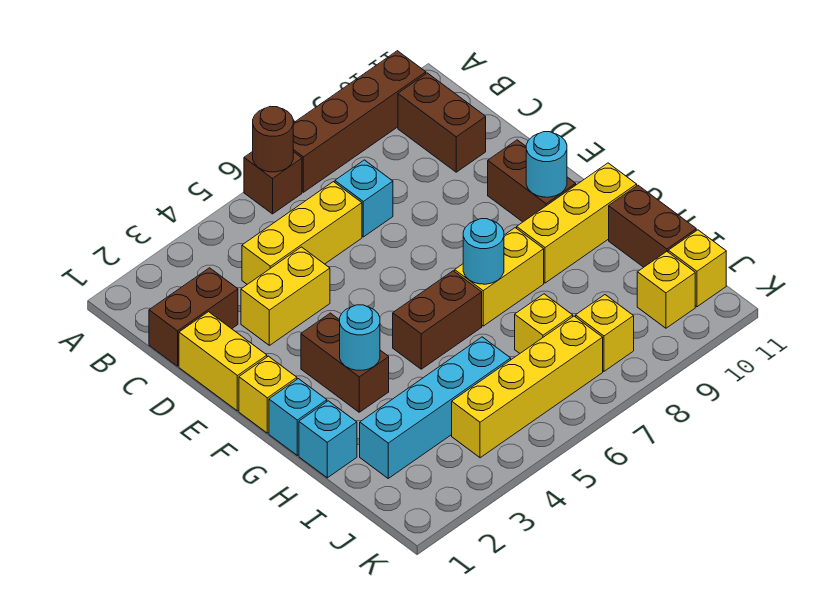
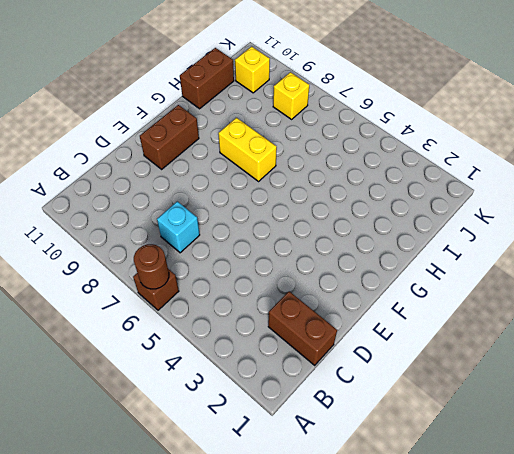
none -> brown brick A7:A10 level 1
none -> brown brick B10:C10 level 1
none -> yellow brick C4:C6 level 1

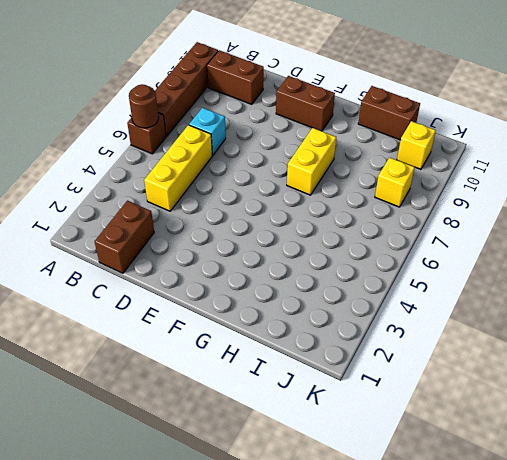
none -> yellow brick D1:E1 level 1
none -> yellow brick D3:D4 level 1
none -> yellow brick F1 level 1

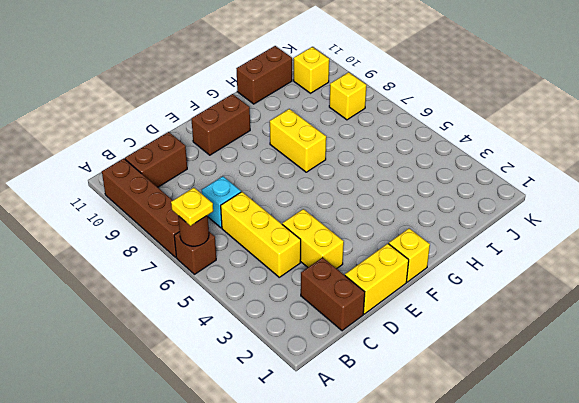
yellow plate A6 level 3 -> none
none -> brown brick F3:G3 level 1
none -> cyan brick G1 level 1
none -> brown brick G5:G6 level 1

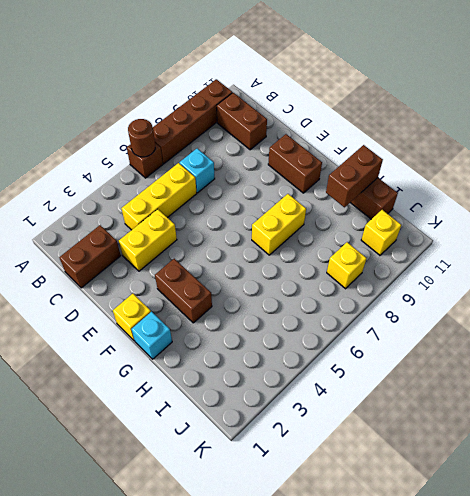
brown brick H10:H11 level 2 -> brown brick G5:G6 level 1
none -> yellow brick D1:E1 level 1
none -> yellow brick G9:G11 level 1
none -> cyan brick H1 level 1

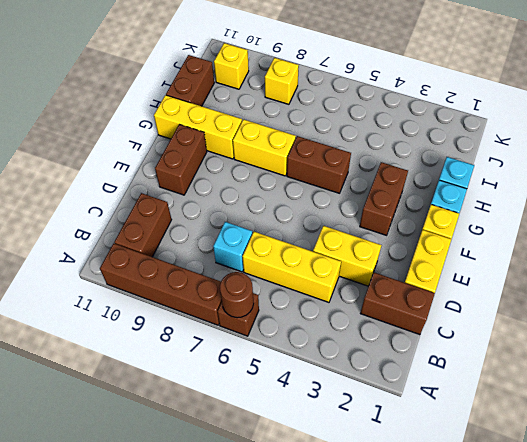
none -> cyan brick I2:I5 level 1
none -> yellow brick I7 level 1
none -> yellow brick J4:J7 level 1

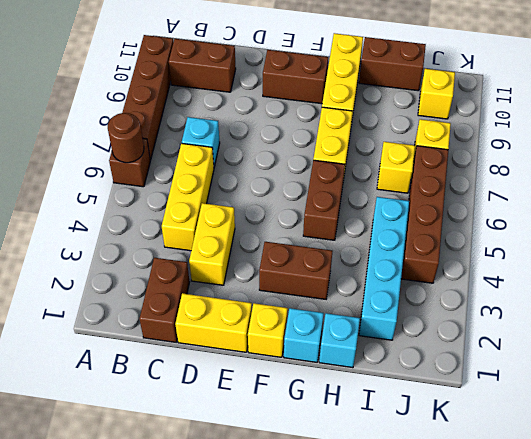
brown brick J4:J7 level 1 -> yellow brick J4:J7 level 1
none -> yellow brick J11 level 1
none -> cyan round brick F10 level 2
none -> cyan round brick G3 level 2

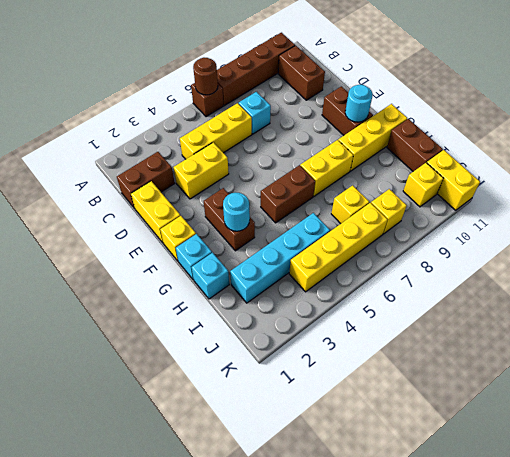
yellow brick J11:K11 level 1 -> yellow brick J11 level 1
none -> cyan round brick G7 level 2

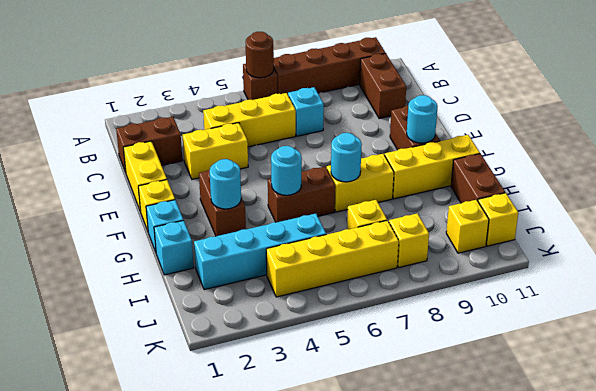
cyan round brick G5 level 2 -> none

